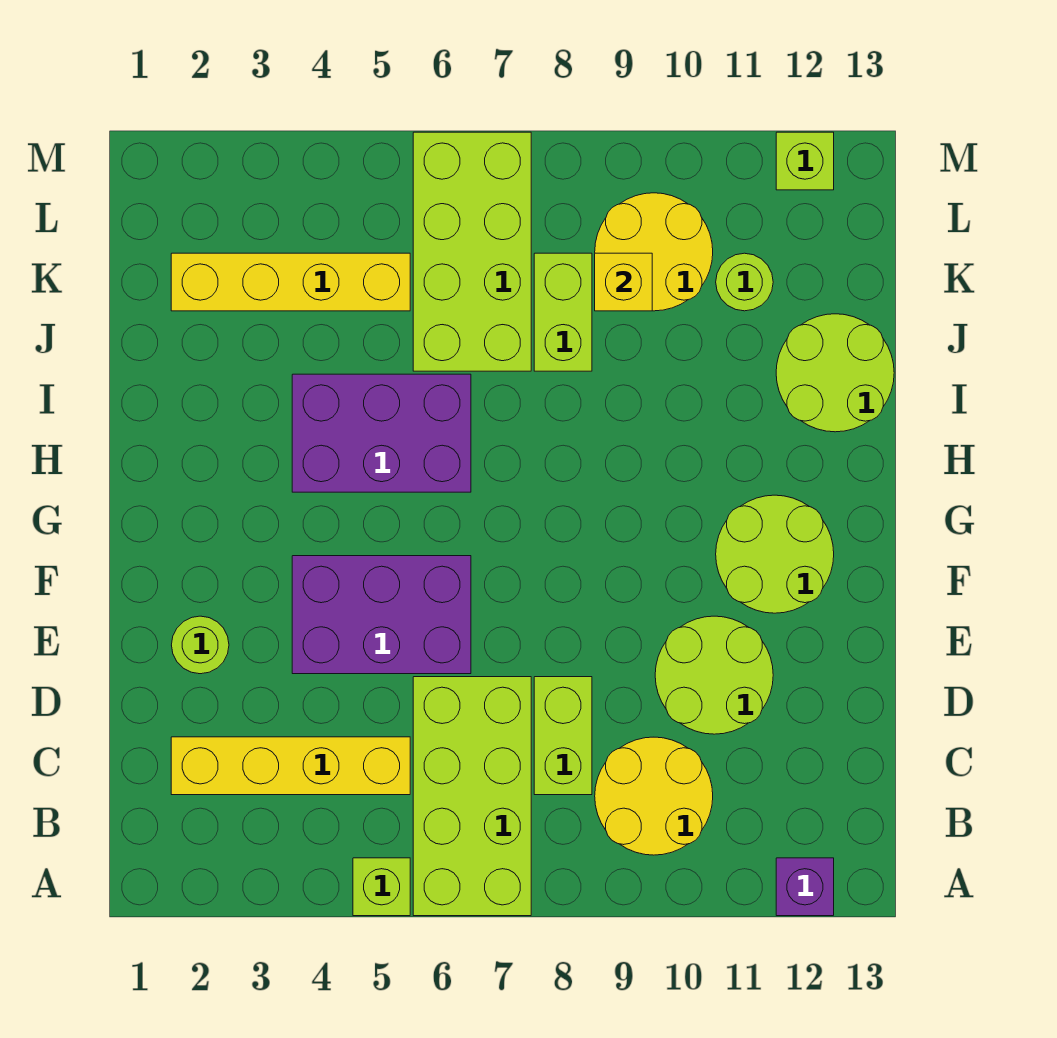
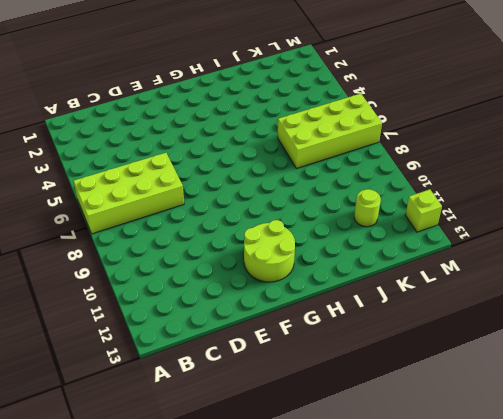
none -> lime brick A5 level 1
none -> purple brick A12 level 1
none -> yellow round brick B9:C10 level 1

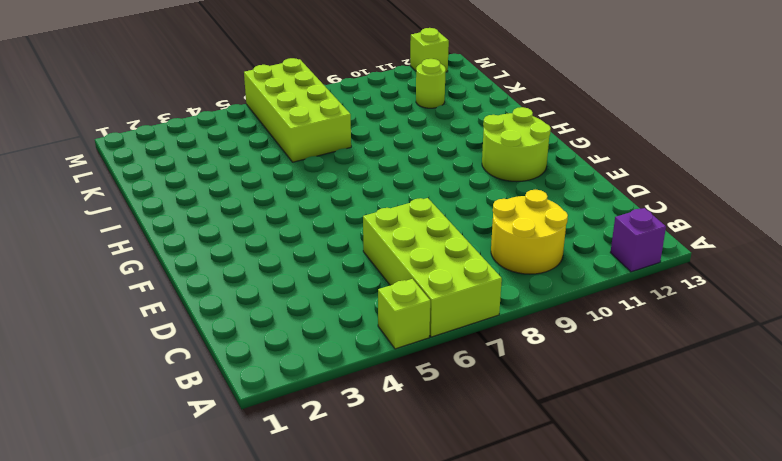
none -> yellow brick C2:C5 level 1
none -> lime brick C8:D8 level 1
none -> lime round brick D10:E11 level 1

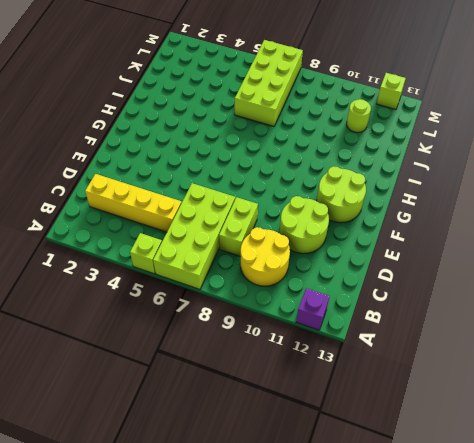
none -> lime round brick E2 level 1
none -> purple brick E4:F6 level 1
none -> purple brick H4:I6 level 1

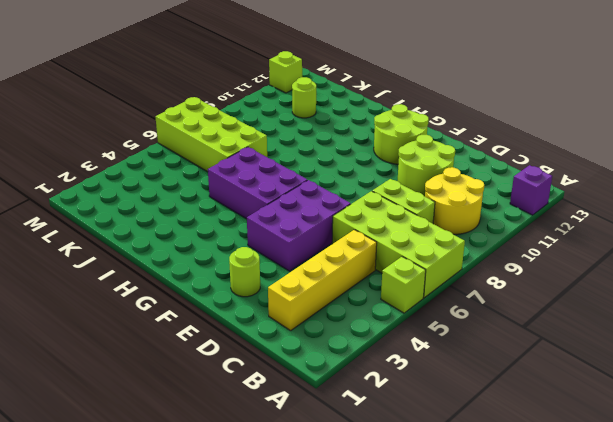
purple brick G5:I6 level 1 -> purple brick H4:I6 level 1
none -> lime round brick I12:J13 level 1
none -> lime brick J8:K8 level 1
none -> yellow brick K2:K5 level 1

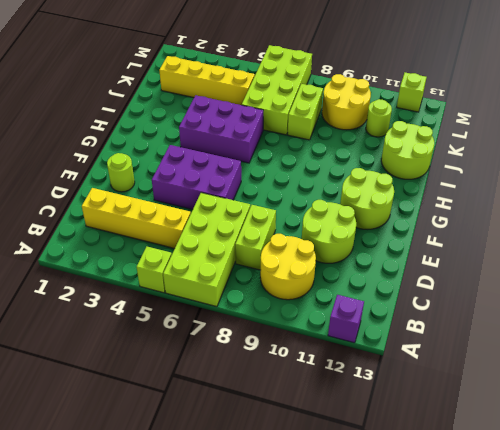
none -> yellow brick K9 level 2

